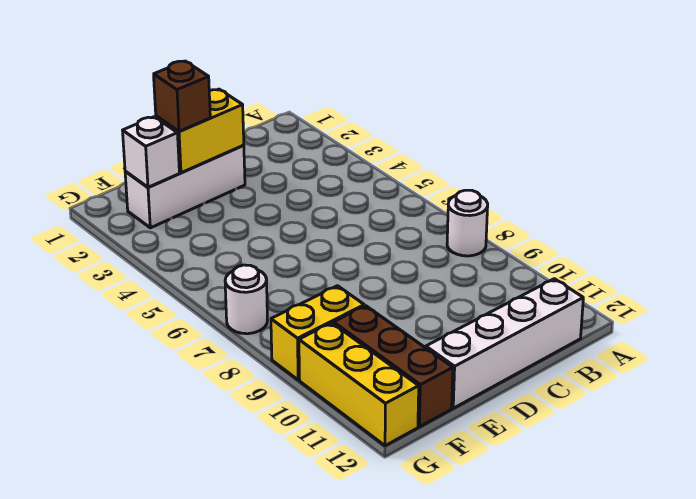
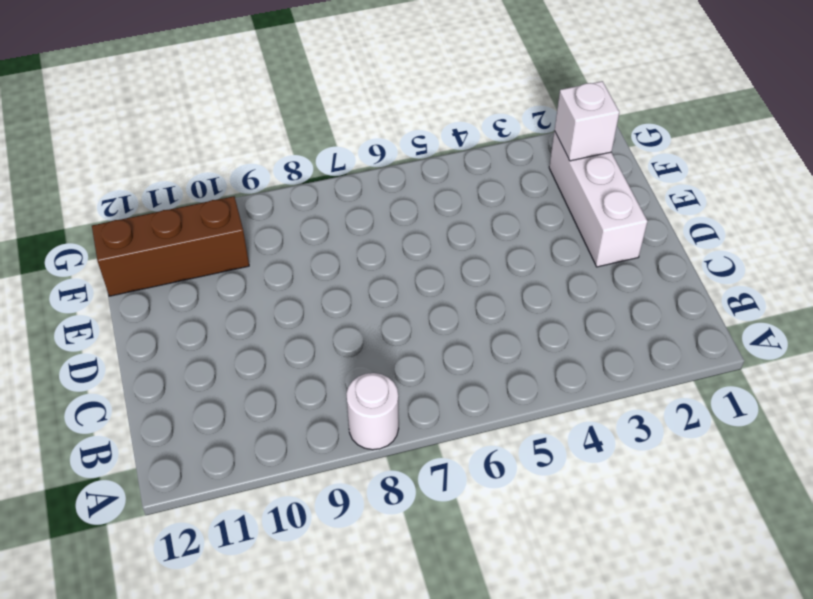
none -> white brick B12:E12 level 1
none -> yellow brick F9:G9 level 1

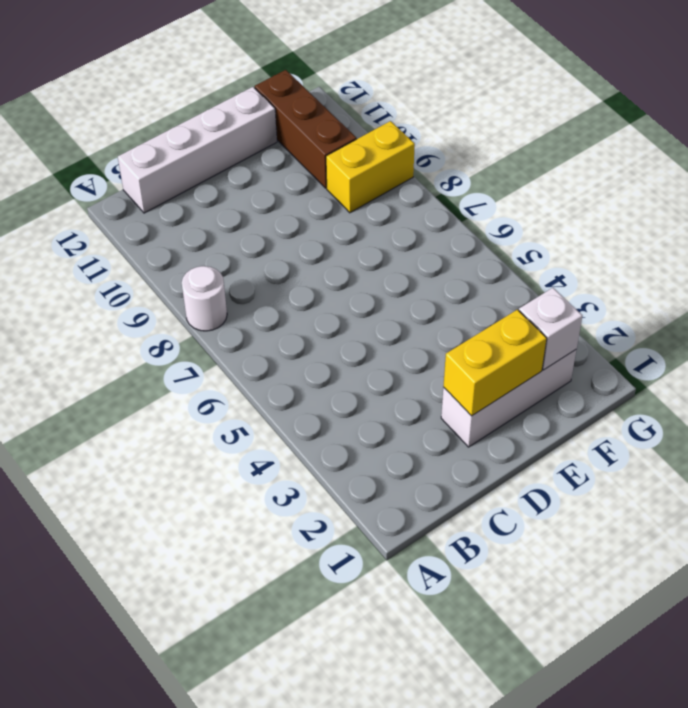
none -> white round brick G7 level 1
none -> yellow brick G10:G12 level 1

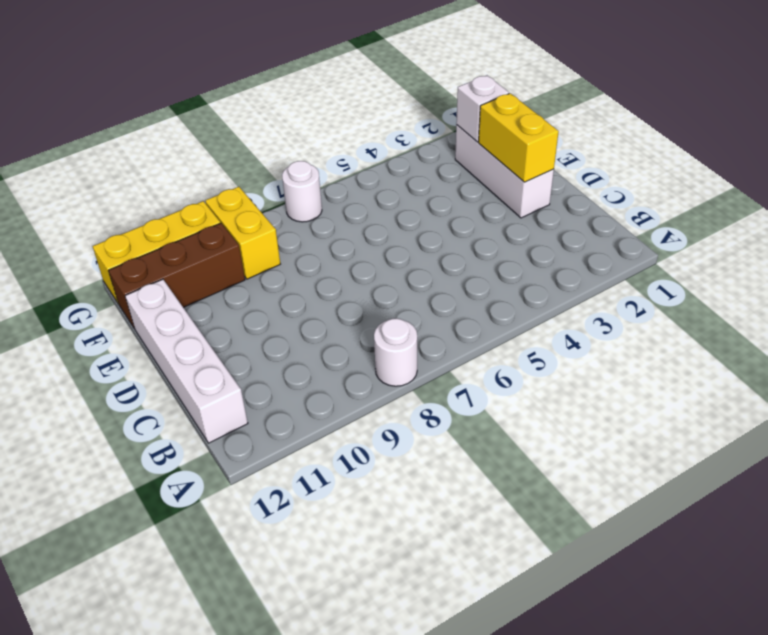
none -> brown brick E2 level 3

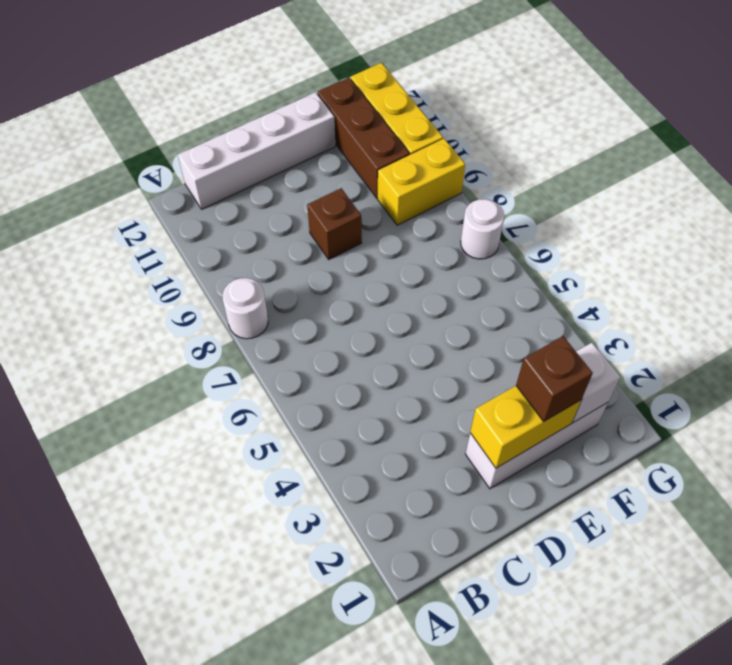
brown brick D9 level 1 -> none

